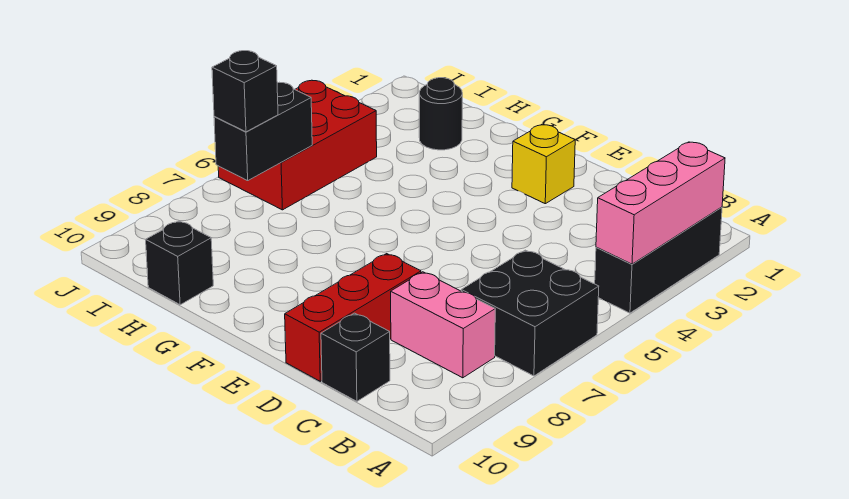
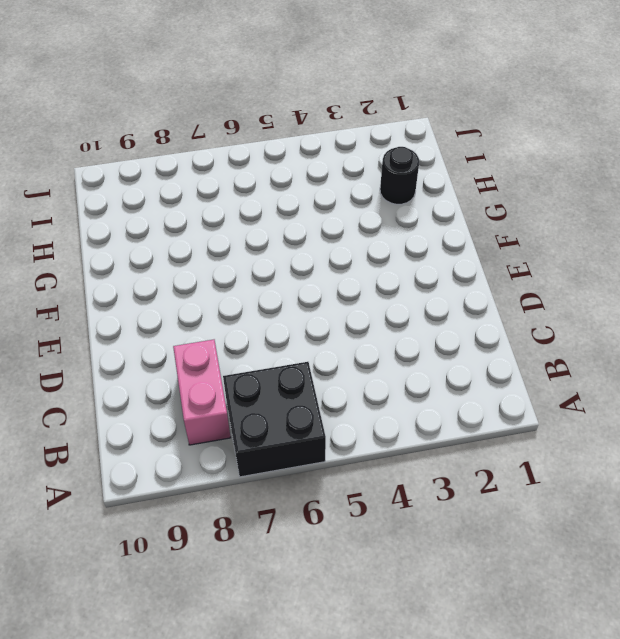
none -> black brick A2:A4 level 1
none -> black brick C10 level 1
none -> red brick D8:D10 level 1

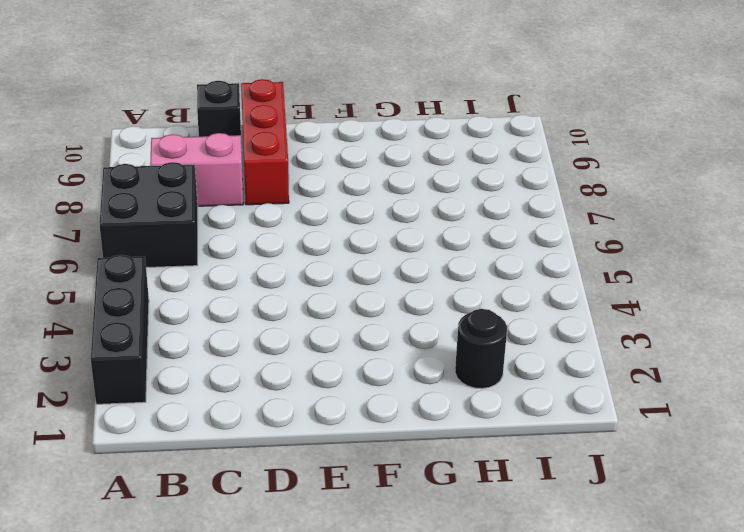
none -> yellow brick E2 level 1
none -> black brick H10 level 1
none -> red brick I4:J6 level 1

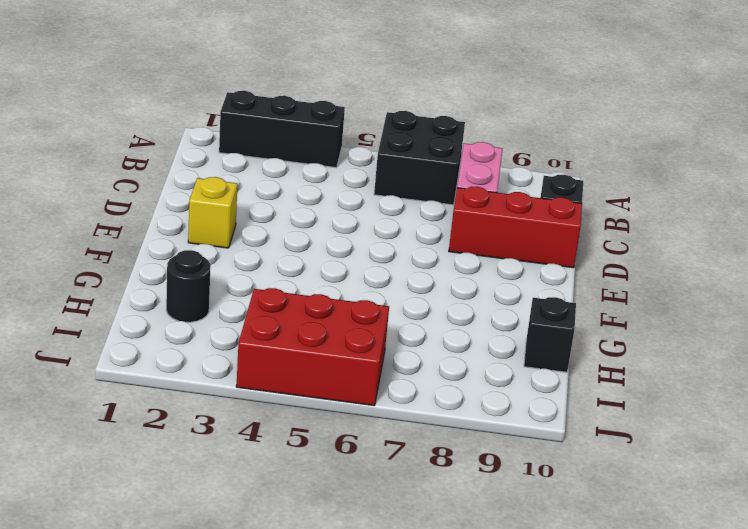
none -> pink brick A2:A4 level 2
none -> black brick I6:I7 level 2
none -> black brick I7 level 3

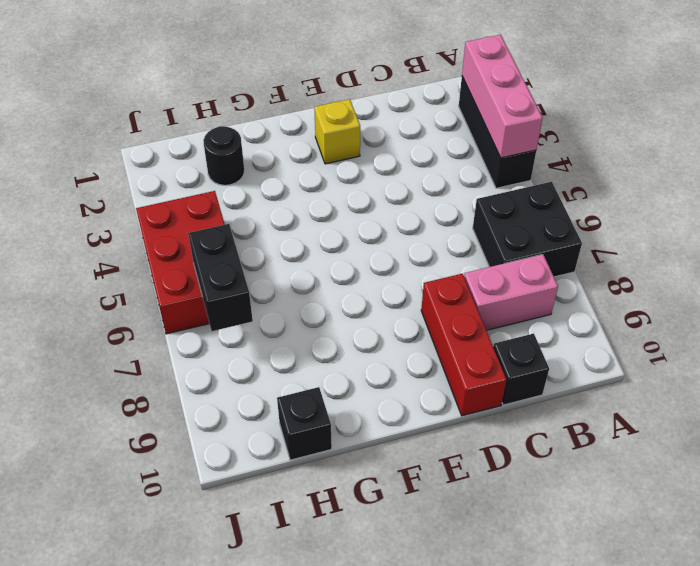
none -> black brick I7 level 3

